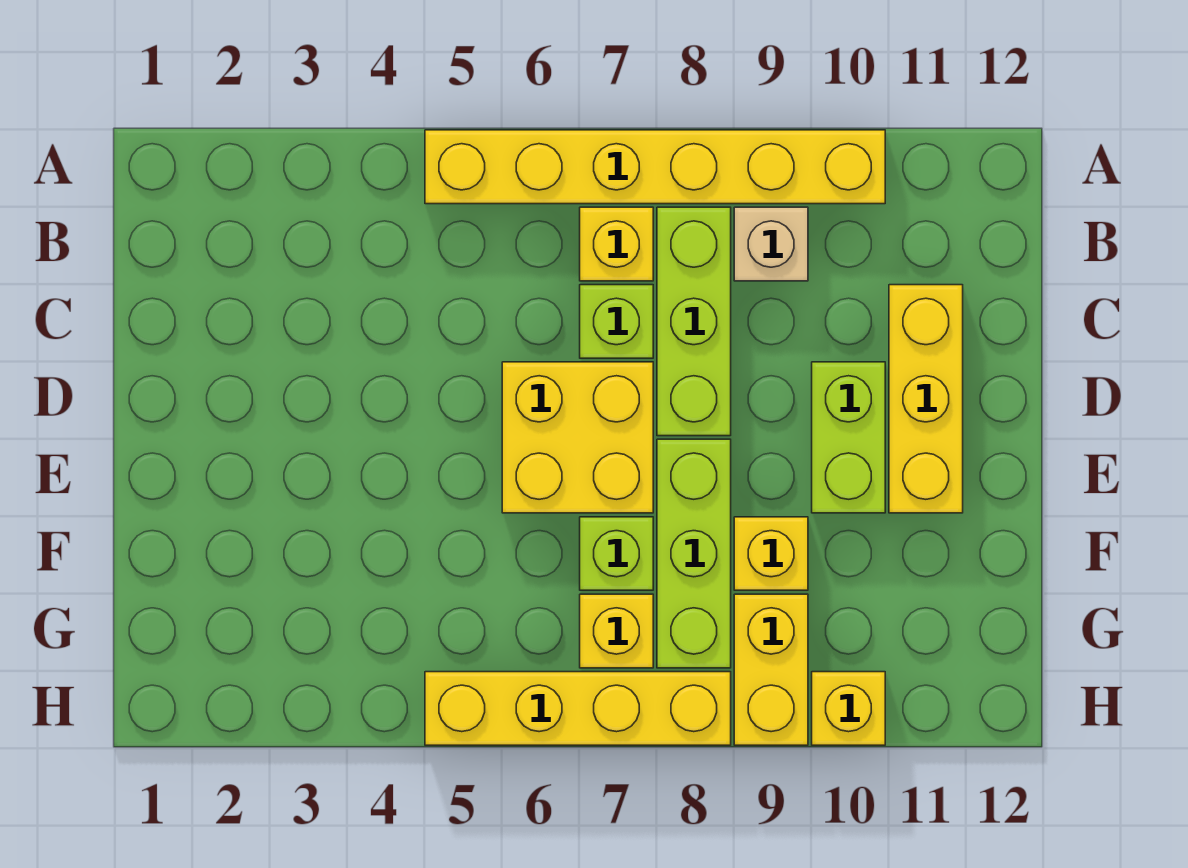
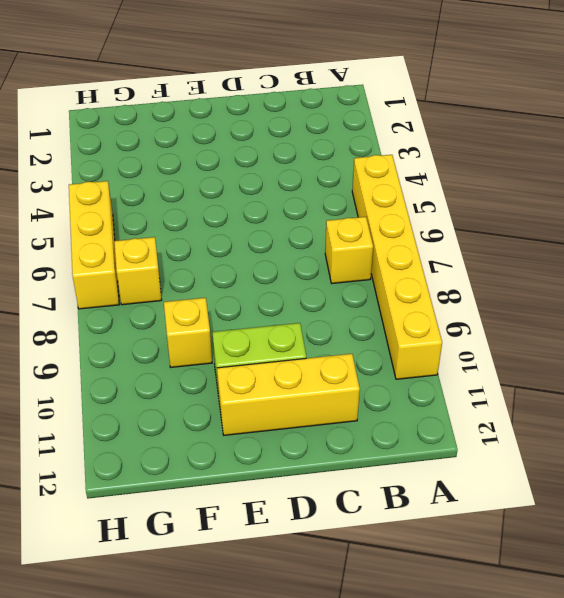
yellow brick H5:H7 level 1 -> yellow brick H5:H8 level 1
none -> lime brick B8:D8 level 1
none -> tan brick B9 level 1
none -> lime brick C7 level 1

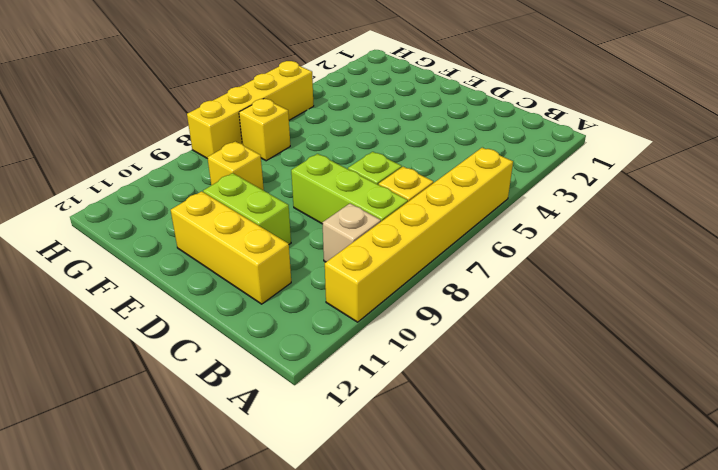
none -> yellow brick D6:E7 level 1
none -> lime brick E8:G8 level 1
none -> lime brick F7 level 1

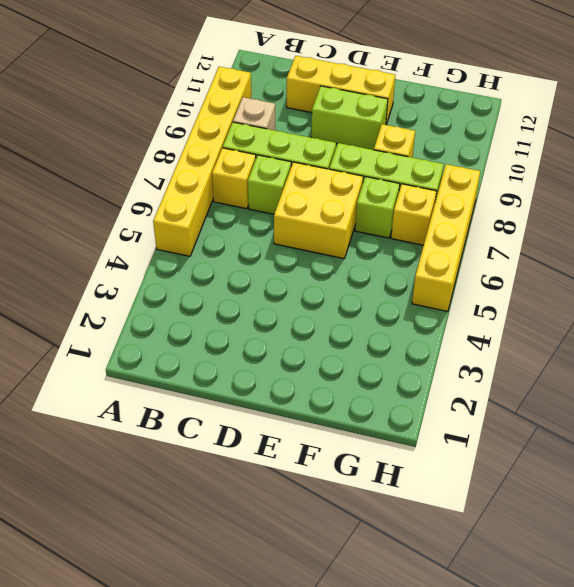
none -> yellow brick G9:H9 level 1
none -> yellow brick H10 level 1

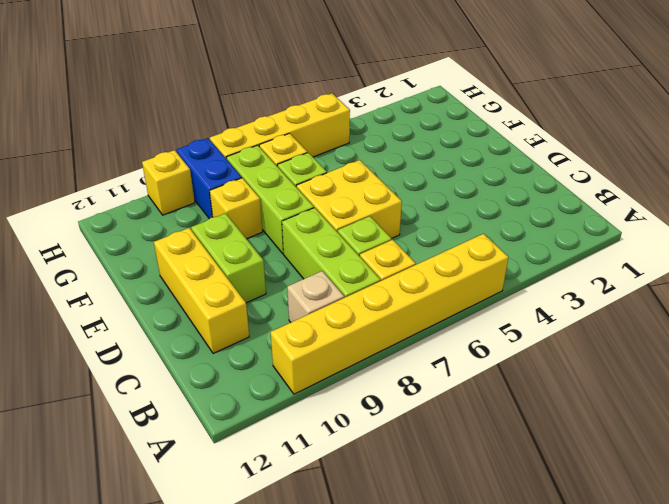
blue brick G9:H9 level 1 -> yellow brick G9:H9 level 1

